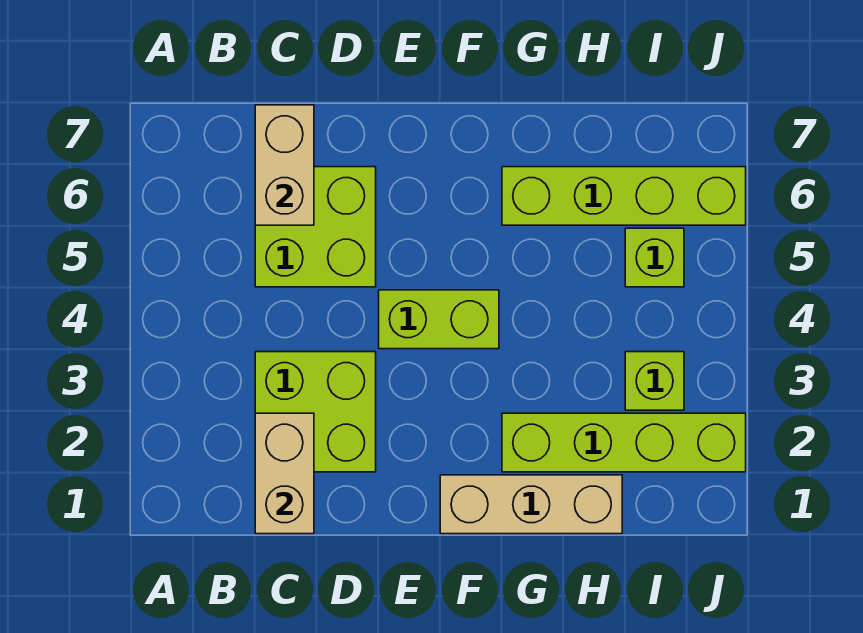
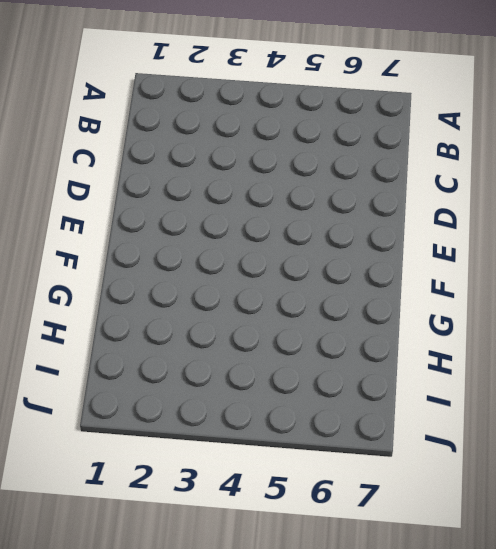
none -> lime brick C2:D3 level 1
none -> lime brick C5:D6 level 1

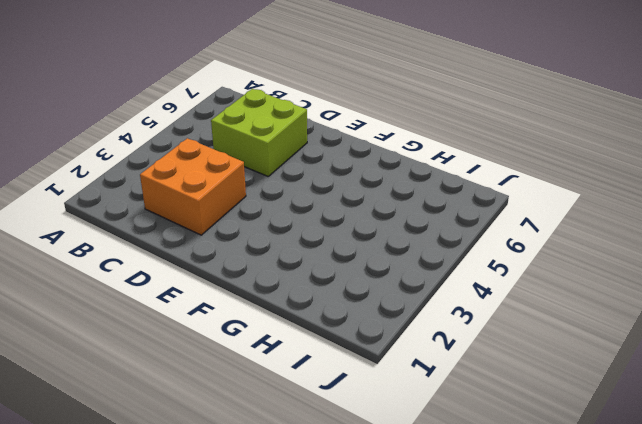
orange brick C2:D3 level 1 -> lime brick C2:D3 level 1
none -> lime brick E4:F4 level 1
none -> tan brick F1:H1 level 1

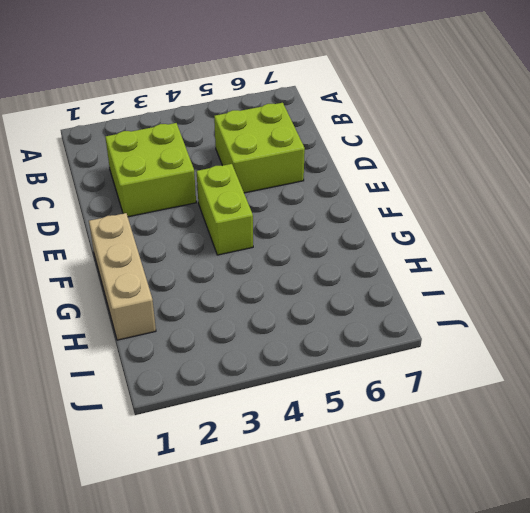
none -> lime brick G2:J2 level 1
none -> lime brick G6:J6 level 1

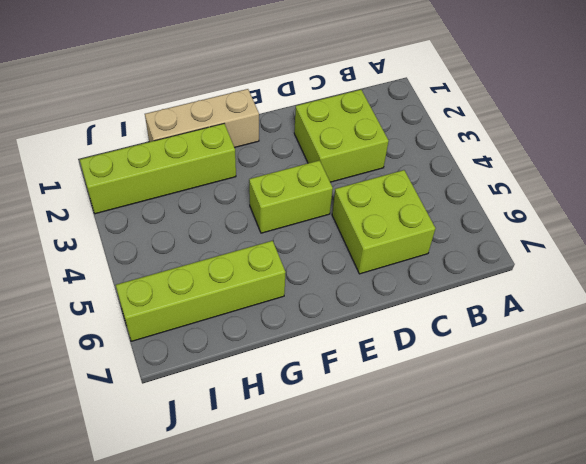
none -> lime brick I3 level 1
none -> lime brick I5 level 1

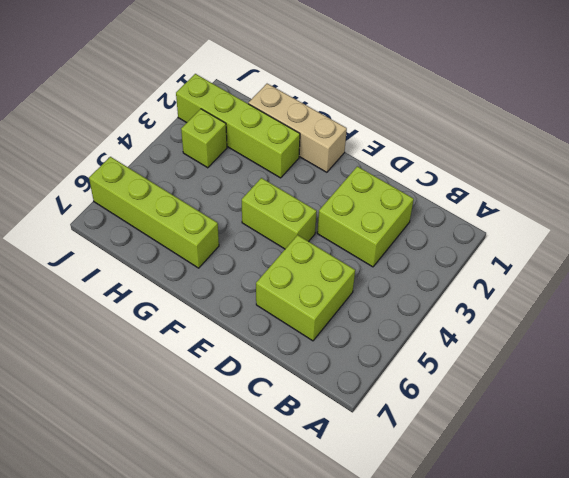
none -> lime brick I5 level 1
none -> tan brick C1:C2 level 2

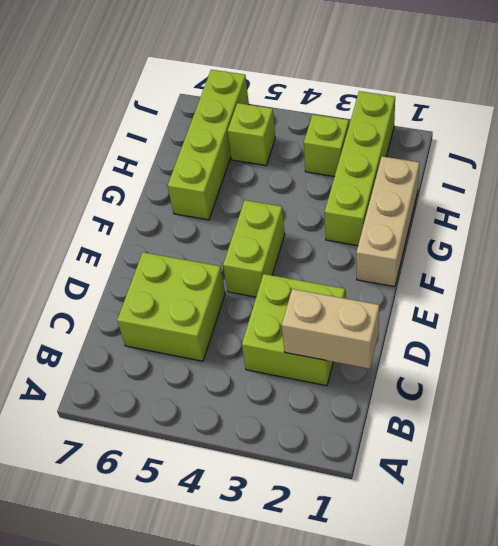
none -> tan brick C6:C7 level 2

